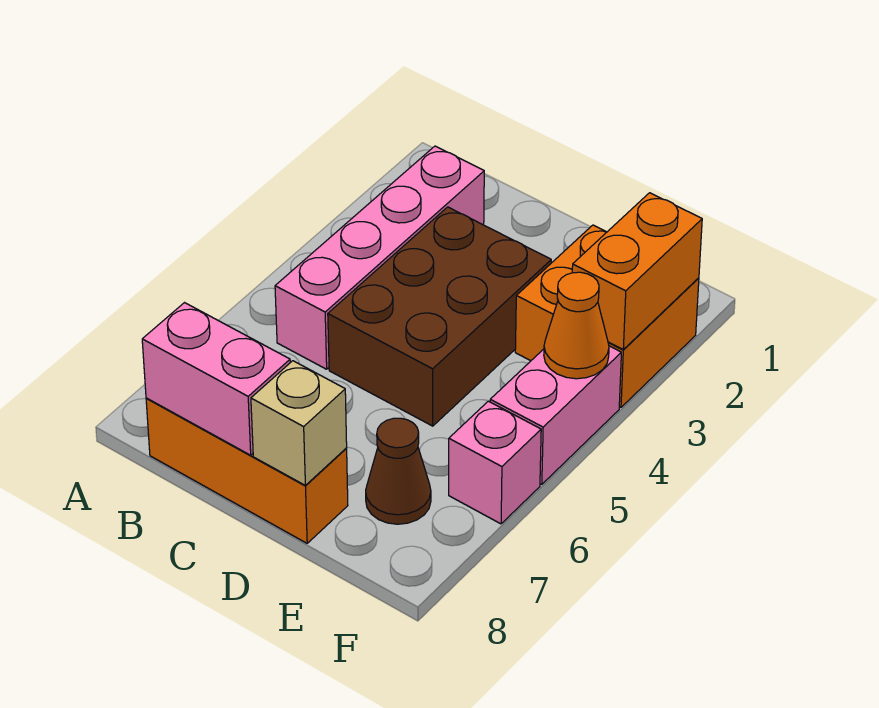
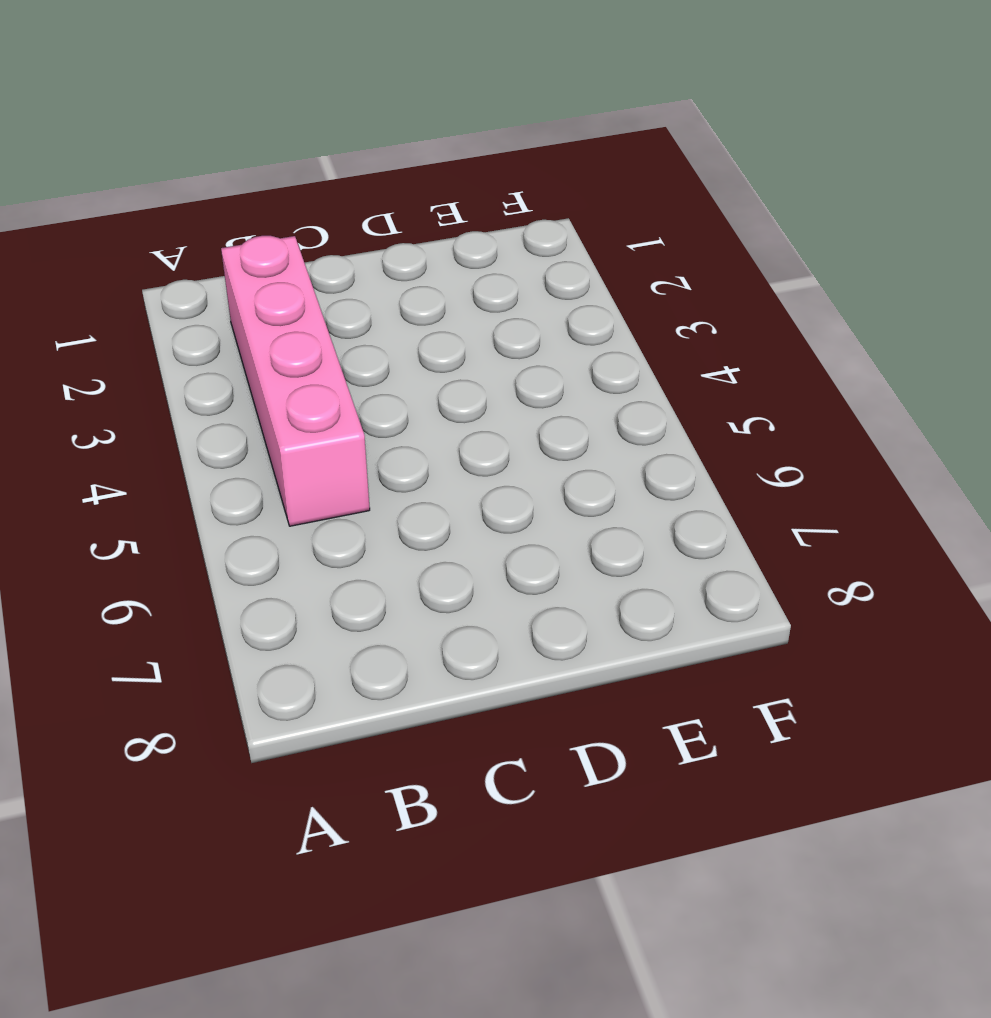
none -> orange brick B8:D8 level 1
none -> brown brick C3:D5 level 1

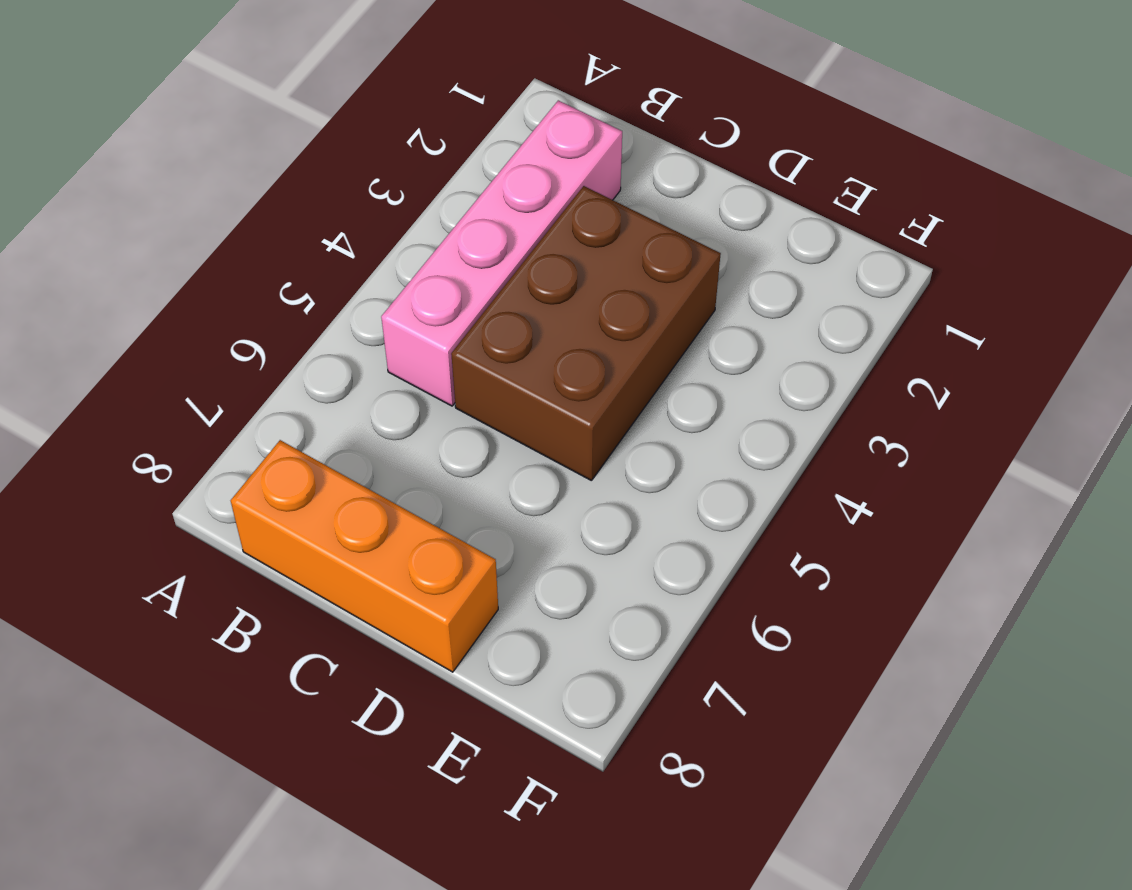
none -> orange brick E2:F3 level 1
none -> brown cone E7 level 1

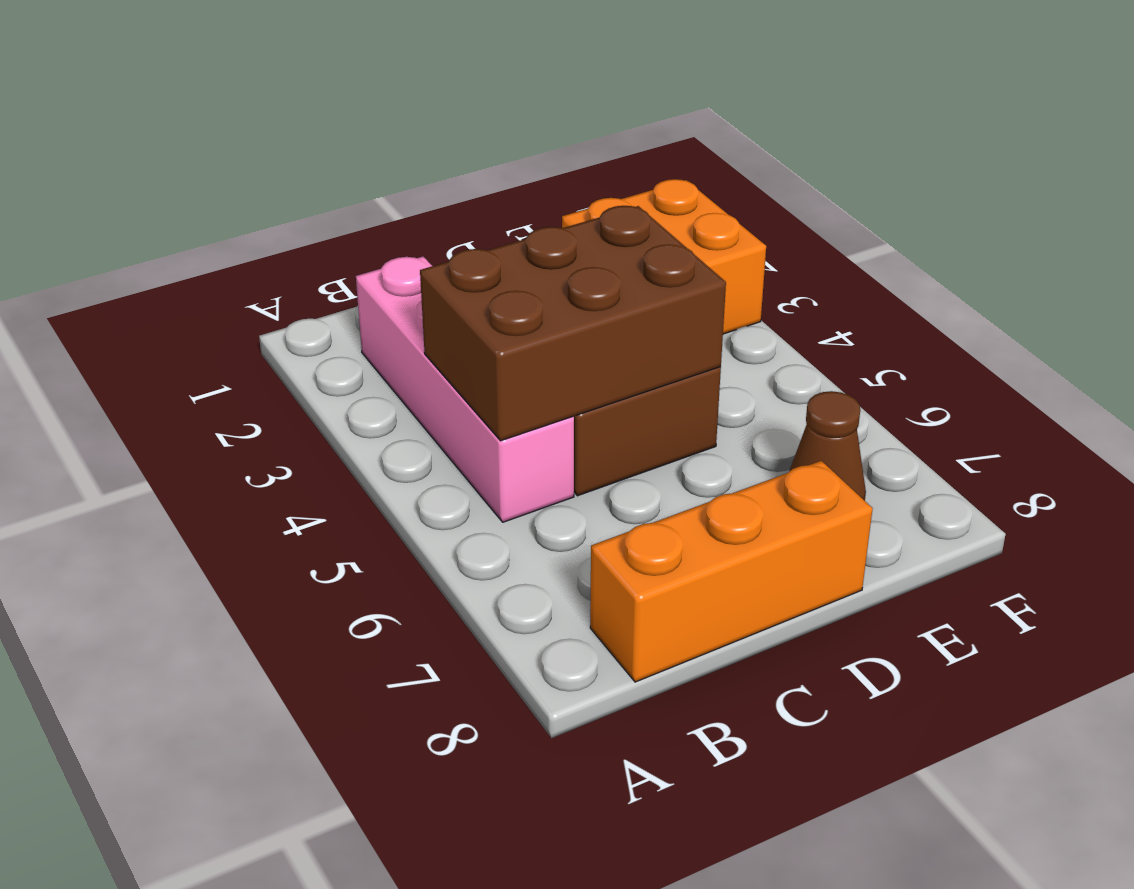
brown brick B4:D5 level 2 -> none
none -> pink brick F4:F5 level 1
none -> pink brick F6 level 1

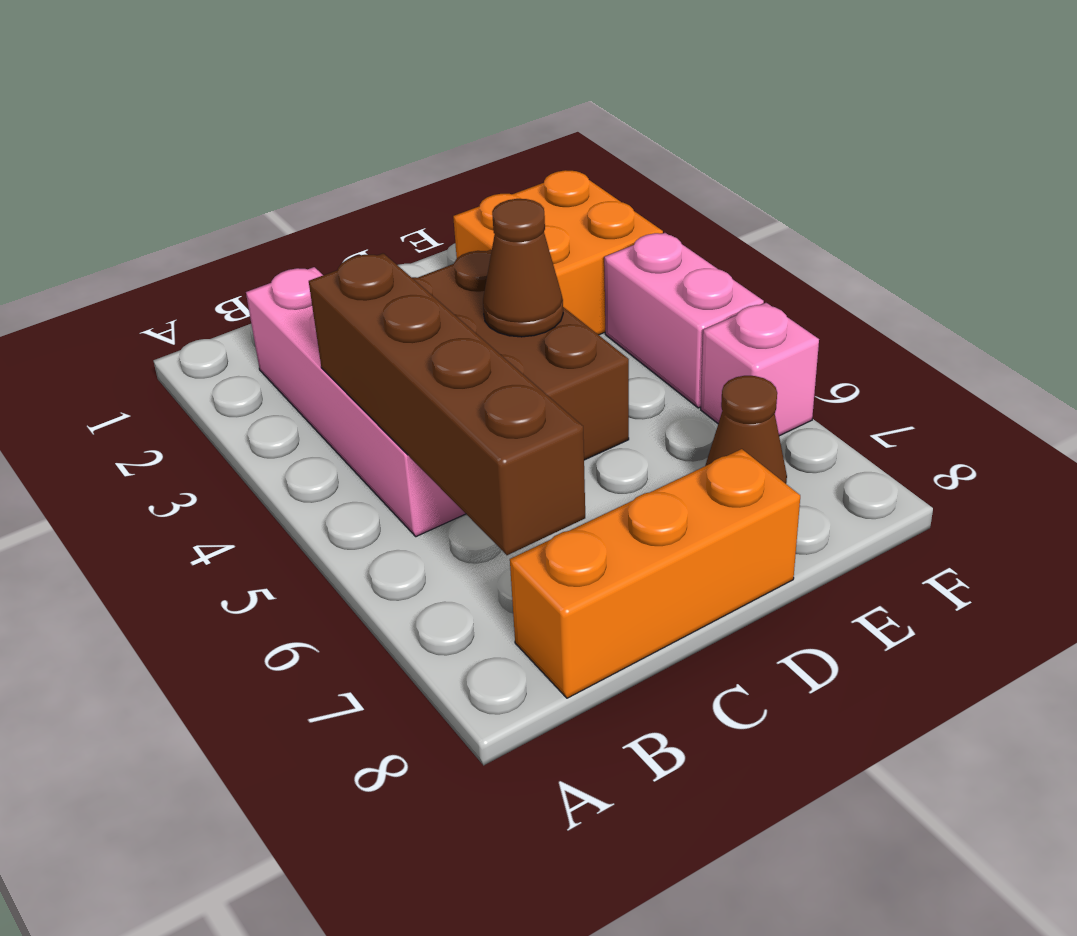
brown brick B4:B7 level 2 -> none
brown cone D4 level 2 -> none
none -> pink brick B8:C8 level 2
none -> tan brick D8 level 2

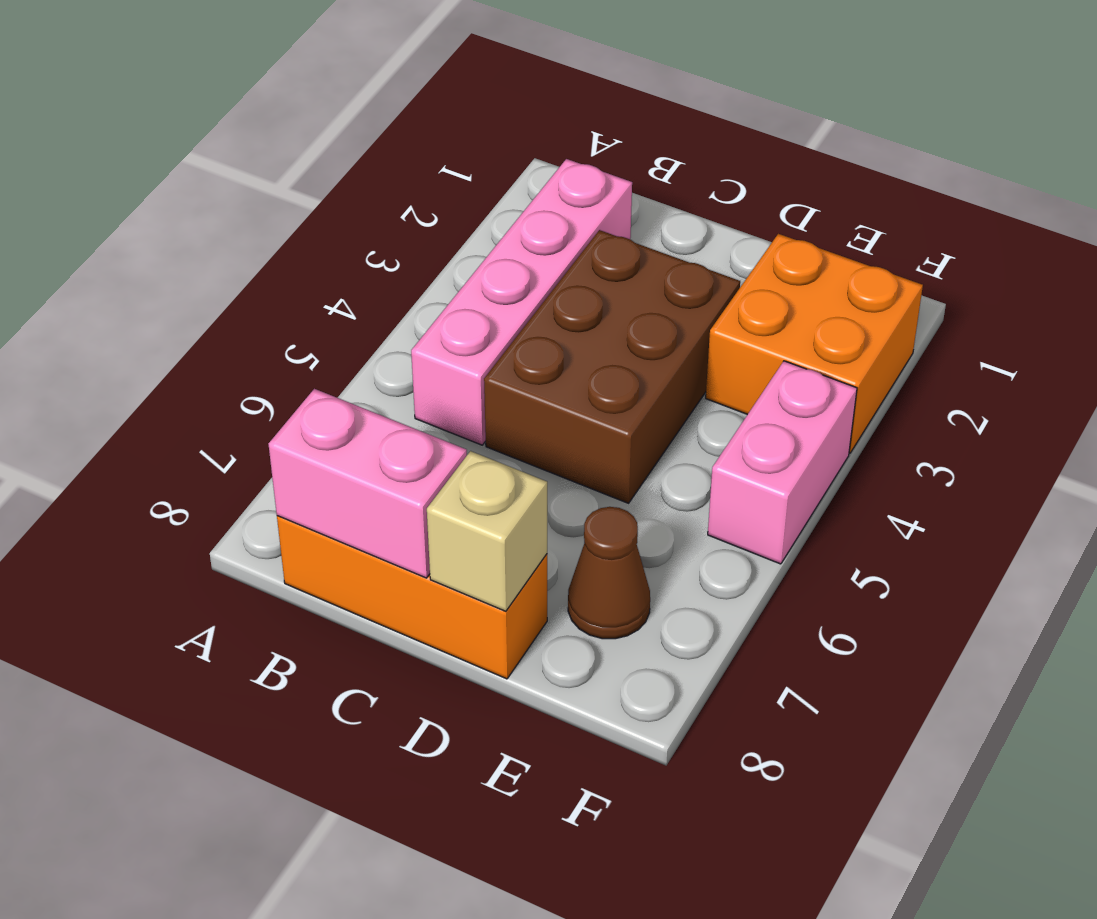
none -> pink brick F6 level 1
none -> orange brick F2:F3 level 2

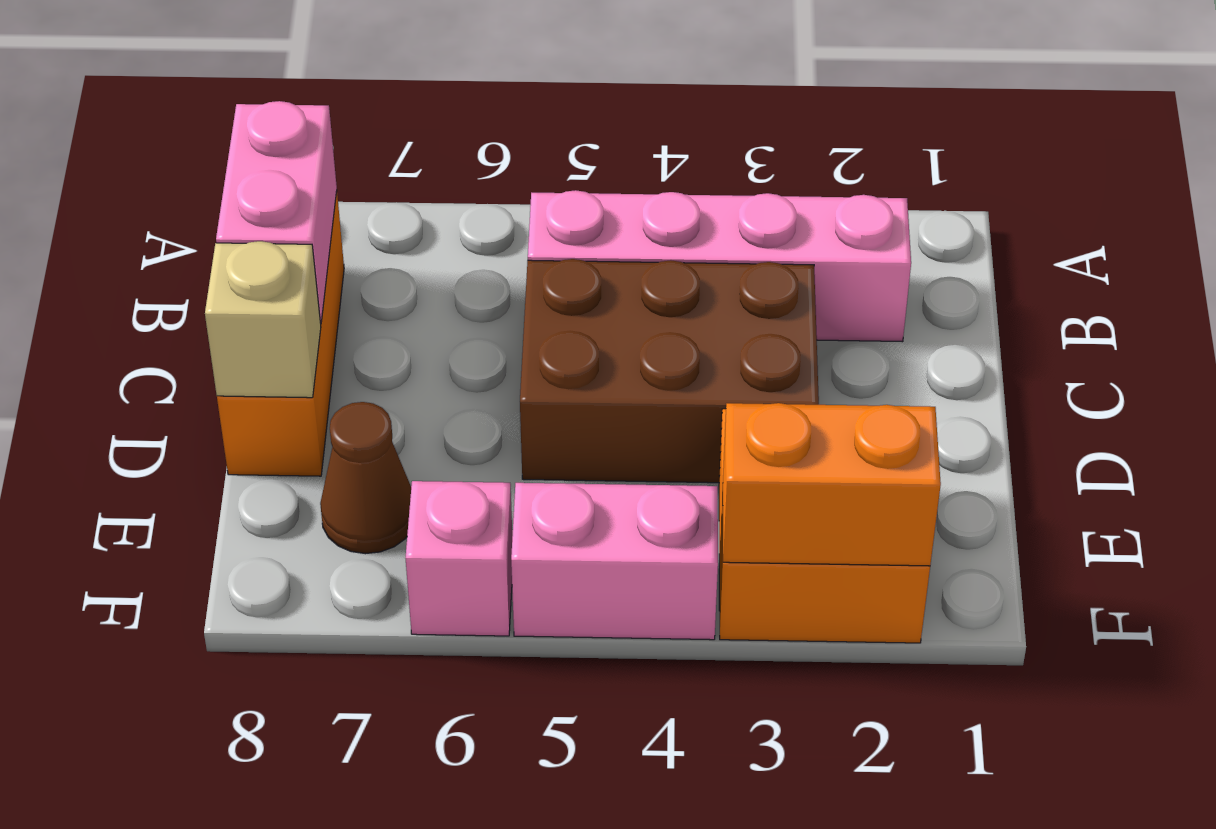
none -> orange cone F4 level 2

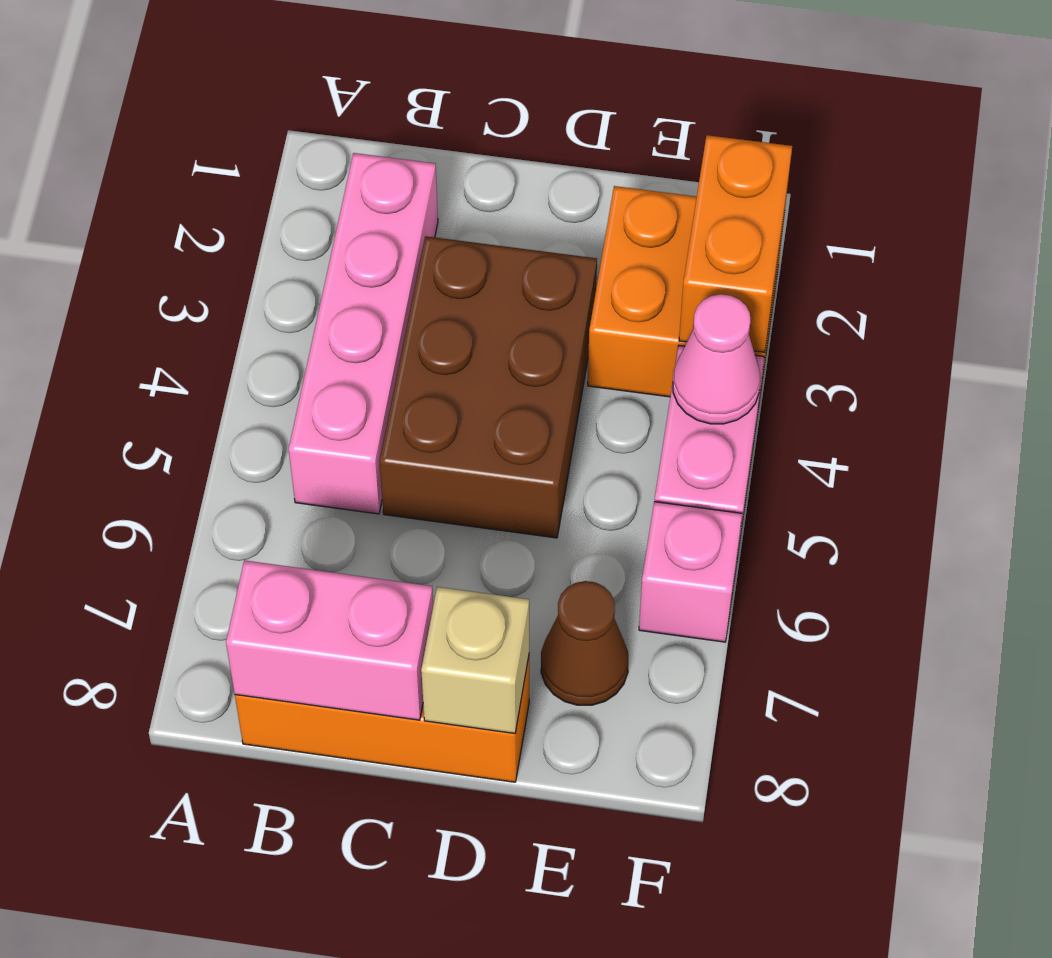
pink cone F4 level 2 -> orange cone F4 level 2

